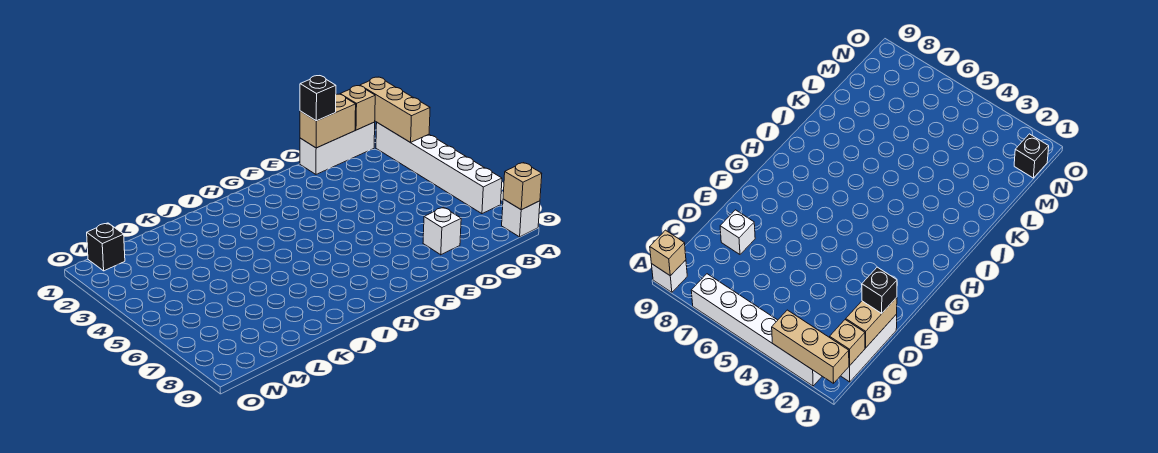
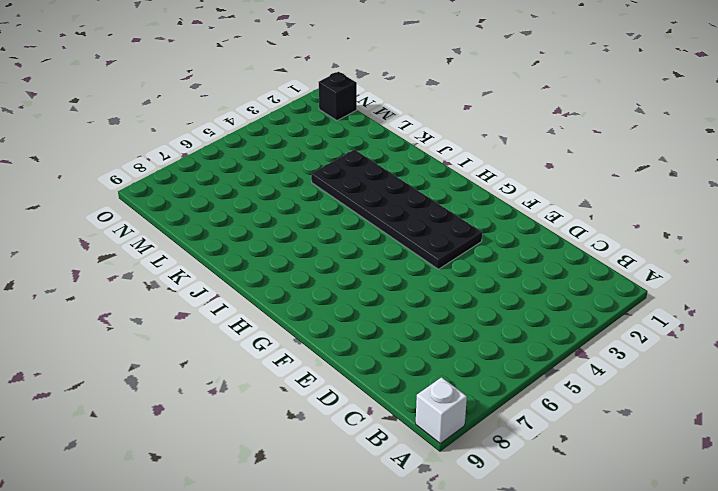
black plate F3:K4 level 1 -> none
none -> white brick A2:A7 level 1
none -> white brick B1:D1 level 1

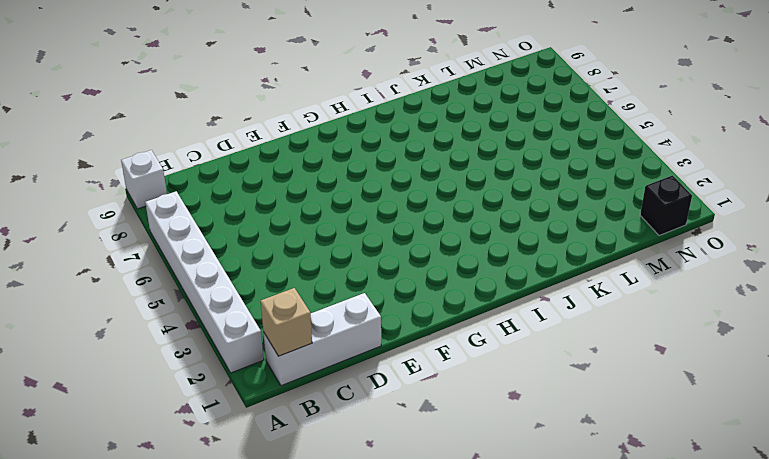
none -> white brick D8 level 1
none -> tan brick A1:A3 level 2

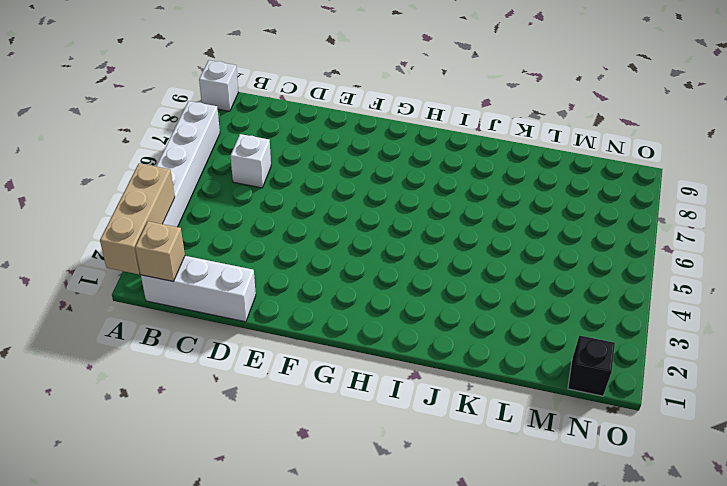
white brick C6 level 1 -> white brick D8 level 1
none -> tan brick A9 level 2
none -> tan brick C1:D1 level 2

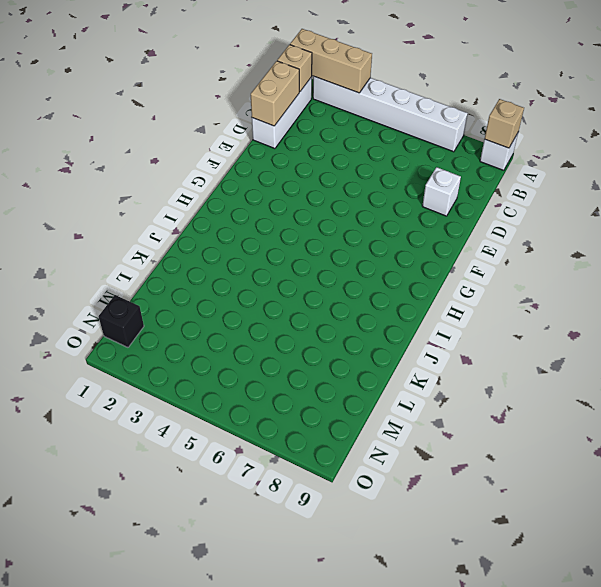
none -> black brick D1 level 3

